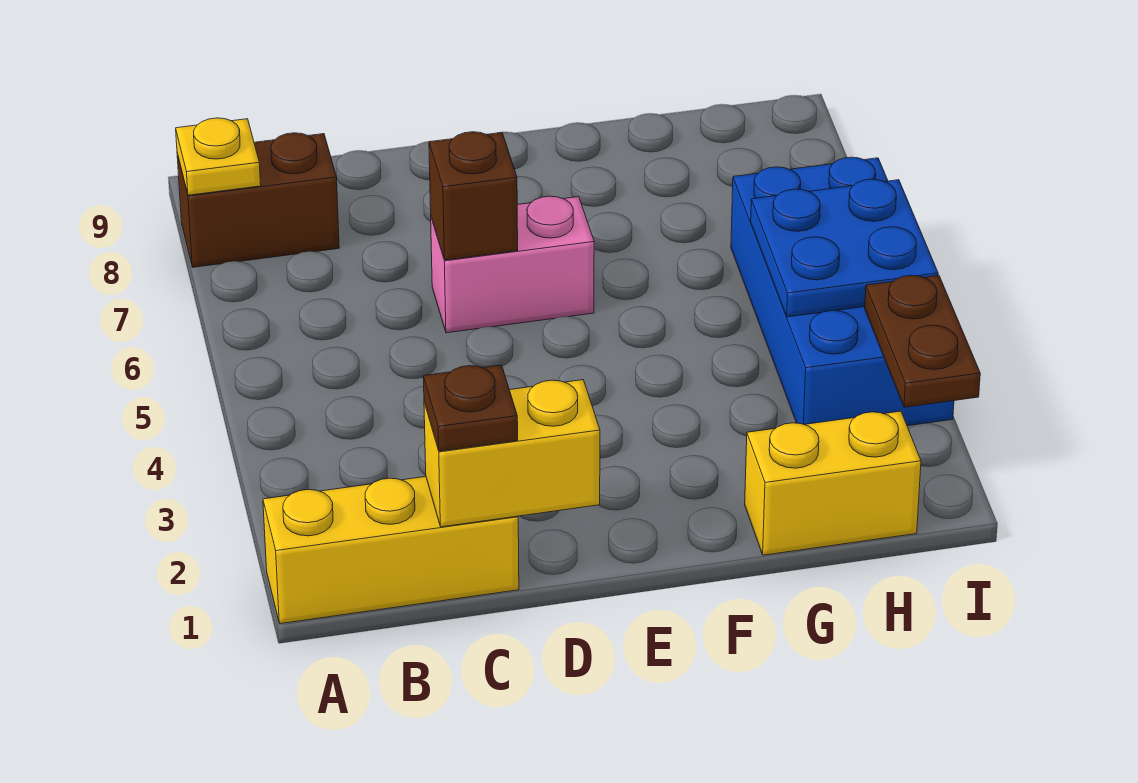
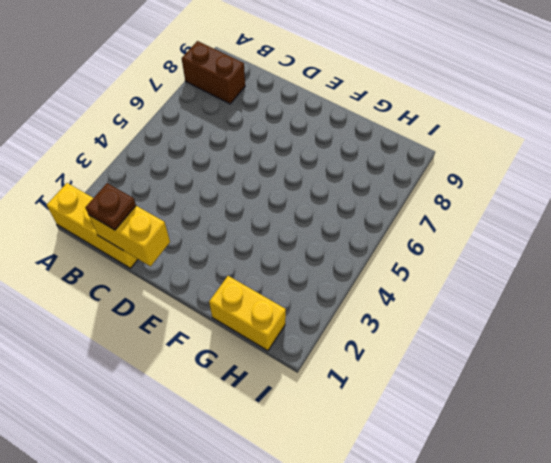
none -> pink brick D6:E6 level 1
none -> blue brick H3:I6 level 1

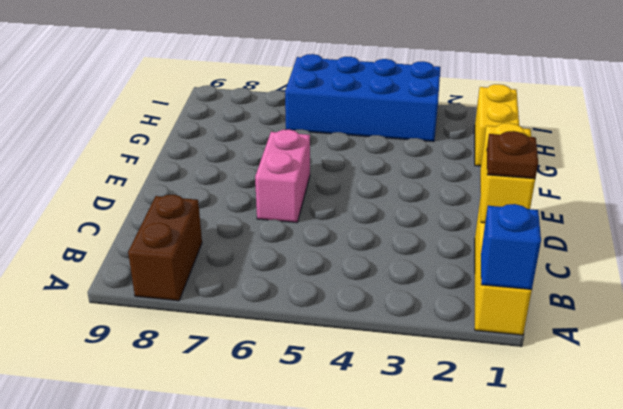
blue brick A1 level 2 -> none
none -> yellow plate A8 level 2
none -> brown brick D6 level 2

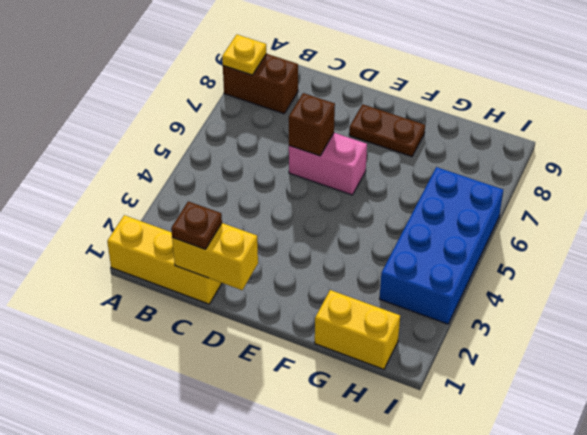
brown plate E8:F8 level 1 -> brown plate I2:I3 level 2
none -> blue plate H4:I5 level 2

